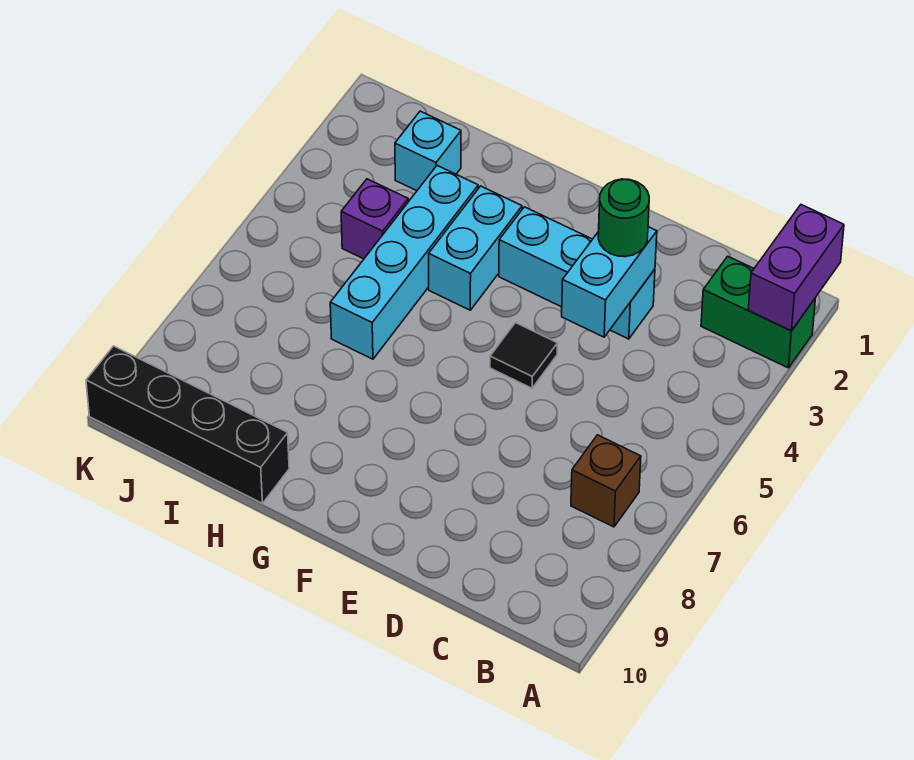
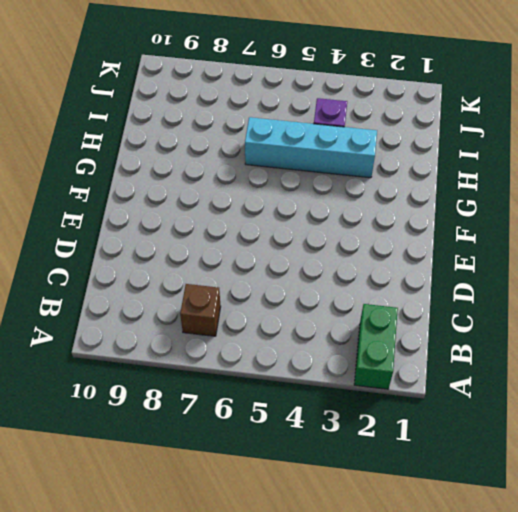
none -> cyan brick D3:F3 level 1
none -> black tile E5 level 1
none -> cyan brick G3:G4 level 1

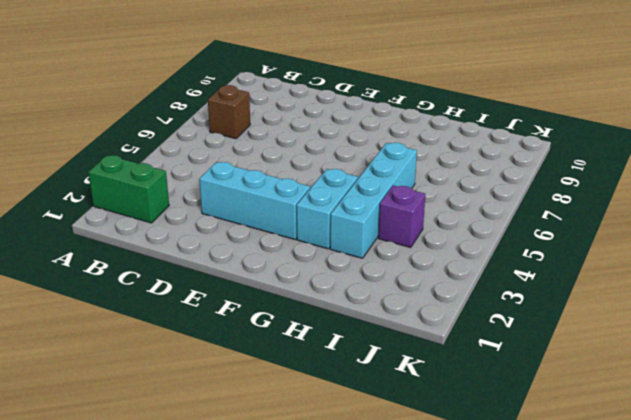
none -> black tile E5 level 1
none -> black brick H10:K10 level 1
none -> cyan brick I2 level 1

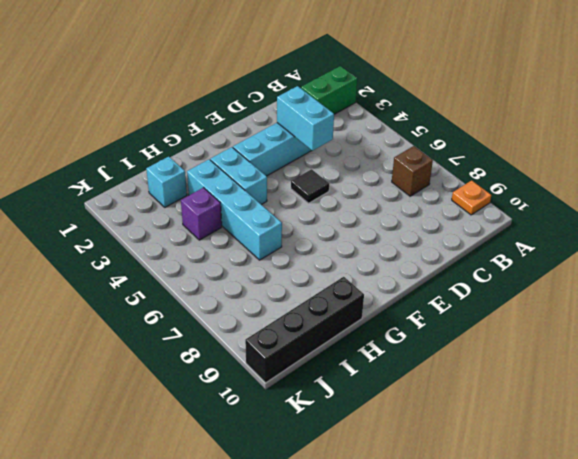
orange plate A9 level 1 -> none
none -> purple brick A1:A2 level 2
none -> green round brick D3 level 3

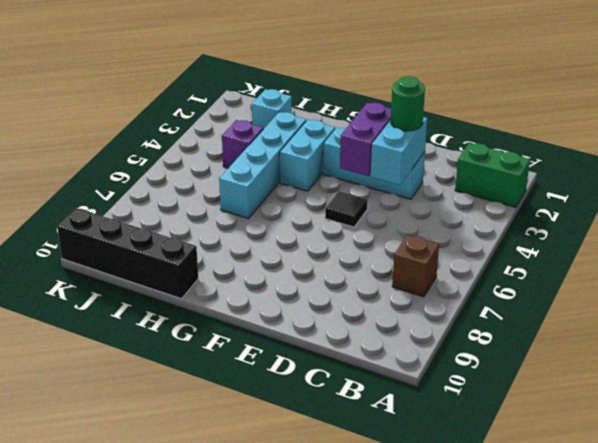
purple brick E3:E4 level 2 -> purple brick A1:A2 level 2

